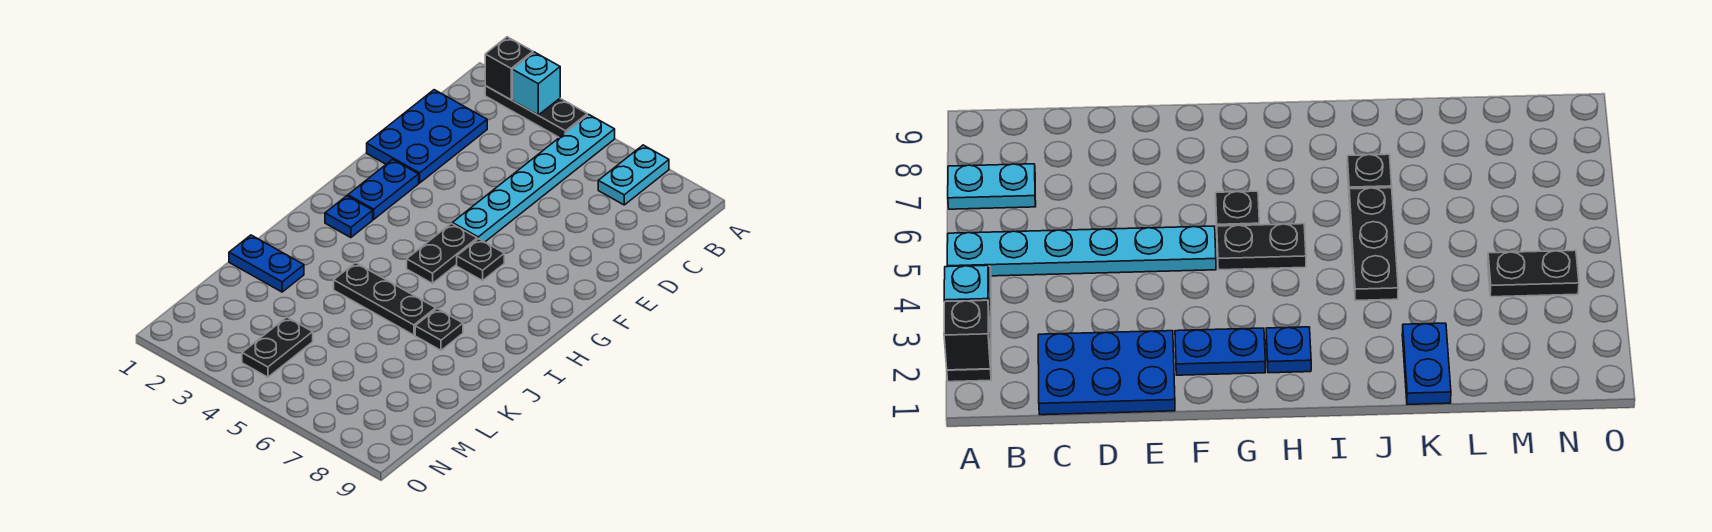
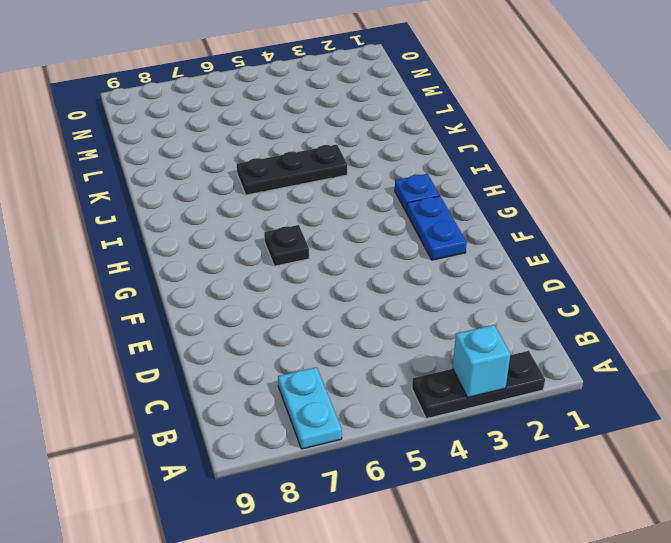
none -> cyan plate A5:F5 level 1
none -> blue plate C1:E2 level 1
none -> black plate G5:H5 level 1

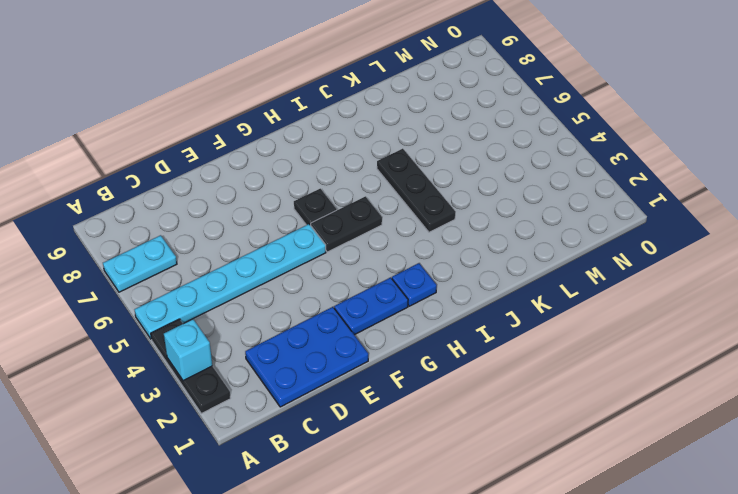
none -> black plate J7 level 1
none -> blue plate K1:K2 level 1
none -> black plate M4:N4 level 1

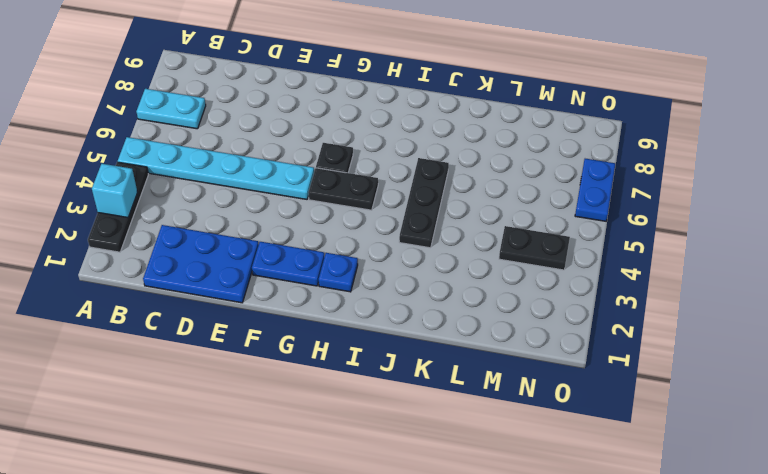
blue plate O6:O7 level 1 -> blue plate K1:K2 level 1
none -> black plate J7 level 1
none -> black brick A2 level 2

